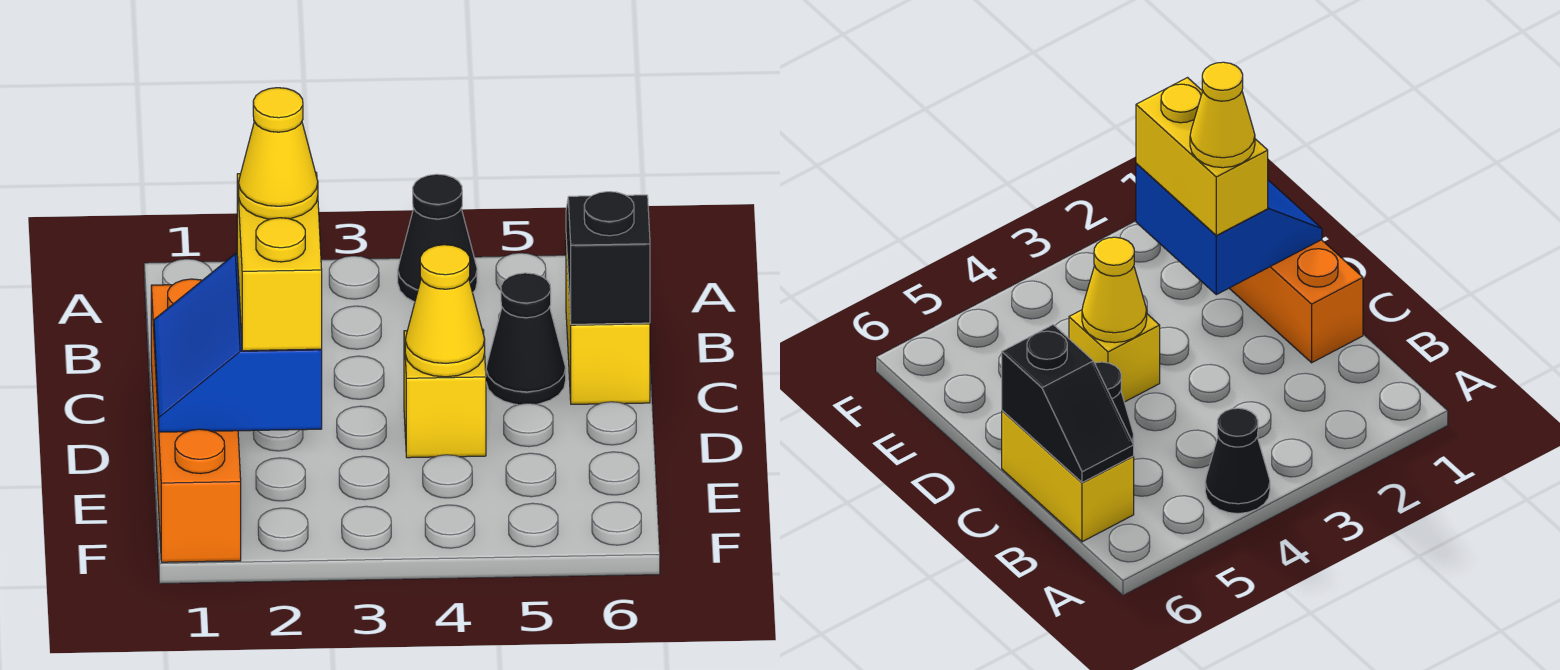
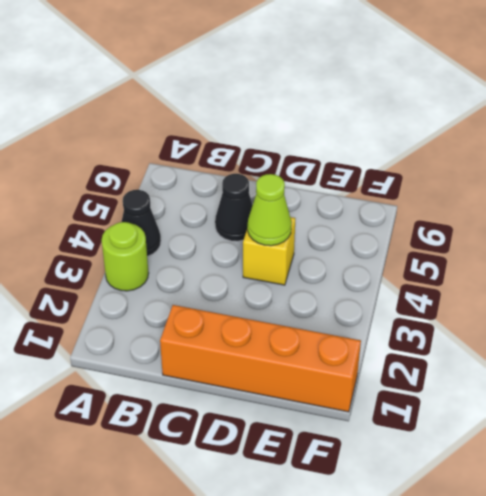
lime round brick A3 level 1 -> none
lime cone D4 level 2 -> yellow cone D4 level 2
none -> yellow brick B6:C6 level 1
none -> black slope B6:C6 level 2 top C

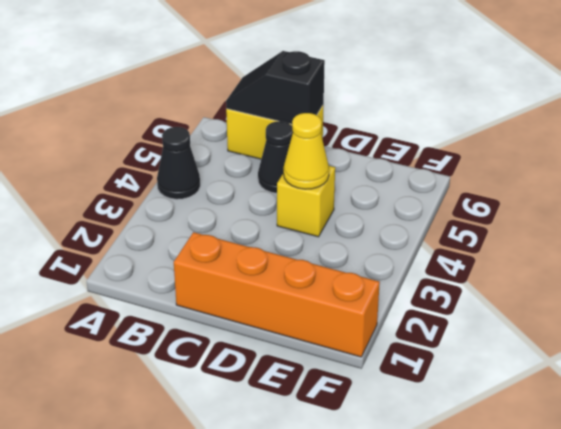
none -> blue slope D1:E2 level 2 top 2
none -> yellow brick D2:E2 level 3

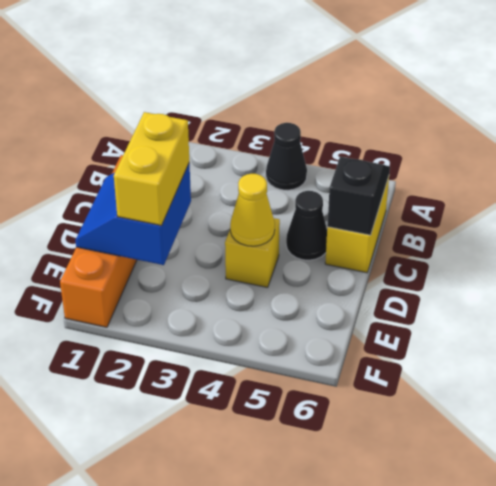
none -> yellow cone D2 level 4

